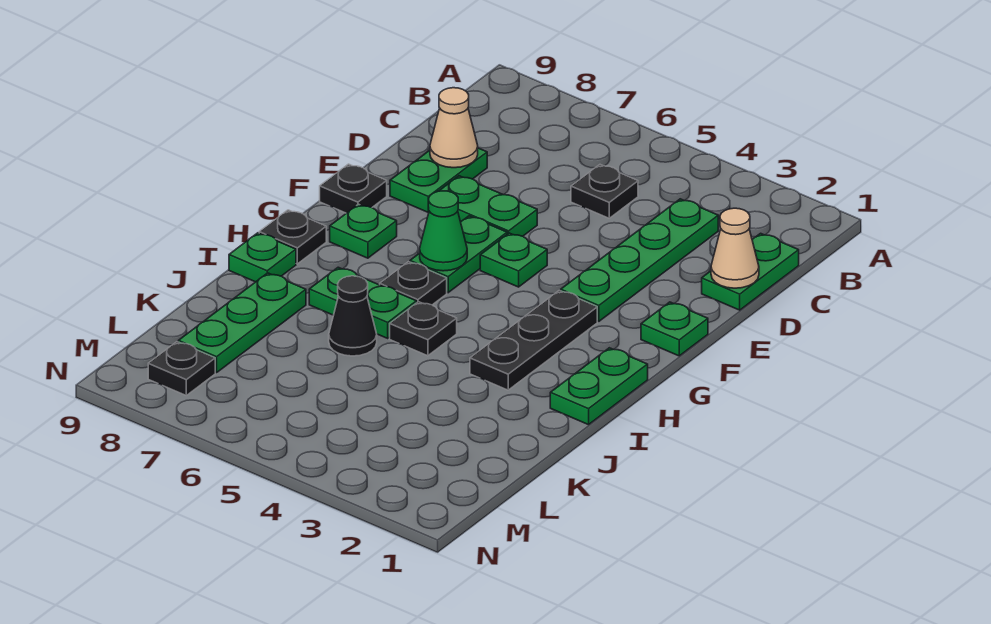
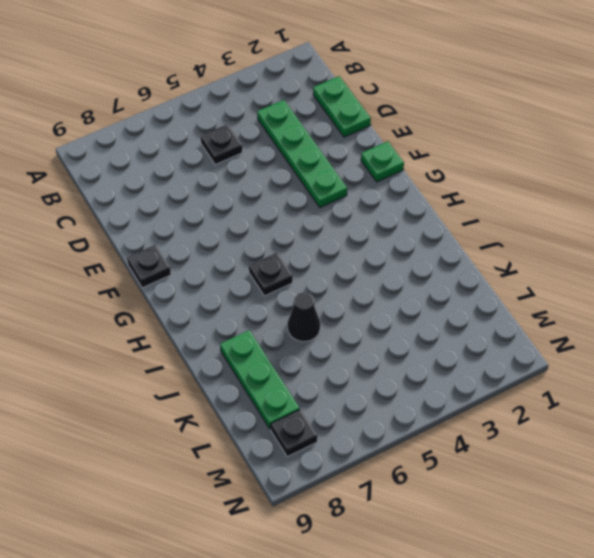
none -> green plate D8:E8 level 1
none -> green plate E6:E7 level 1
none -> green plate F5 level 1

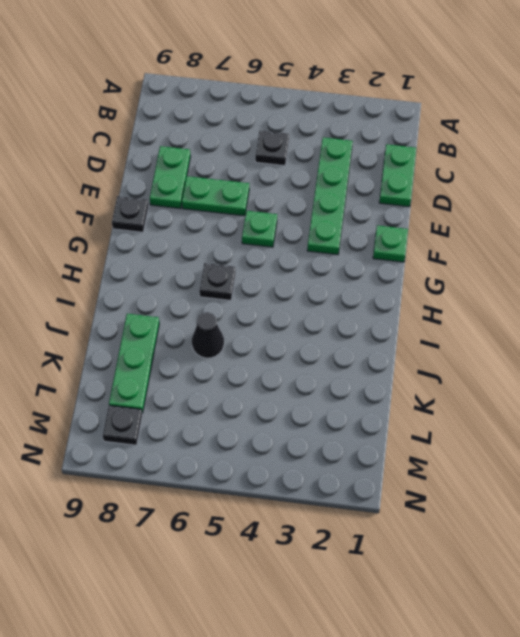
none -> green plate F6:G6 level 1
none -> black plate G3:I3 level 1
none -> green plate G8 level 1

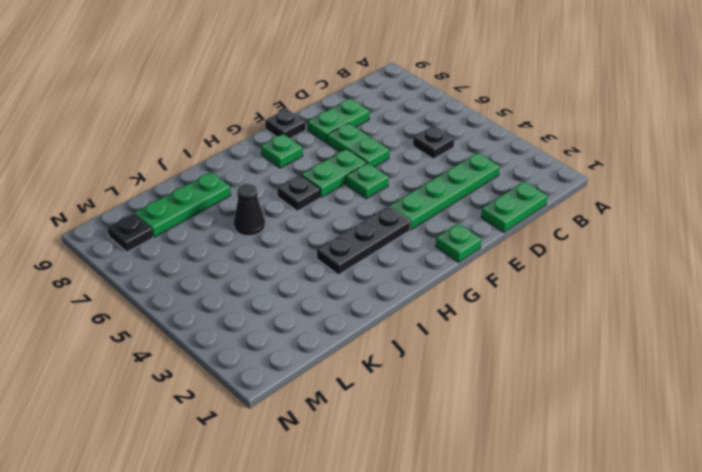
none -> green plate H1:I1 level 1
none -> black plate H9 level 1
none -> black plate I5 level 1

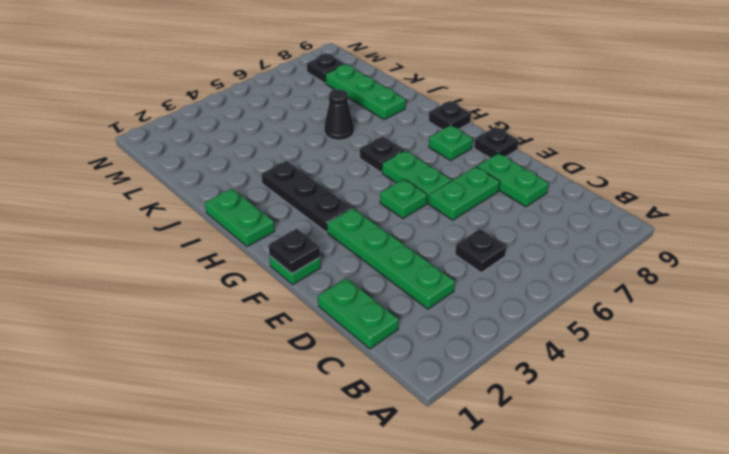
black plate F1 level 2 -> black plate I5 level 1
none -> green plate I6:I7 level 1
none -> green plate I9 level 1
none -> tan cone D1 level 2

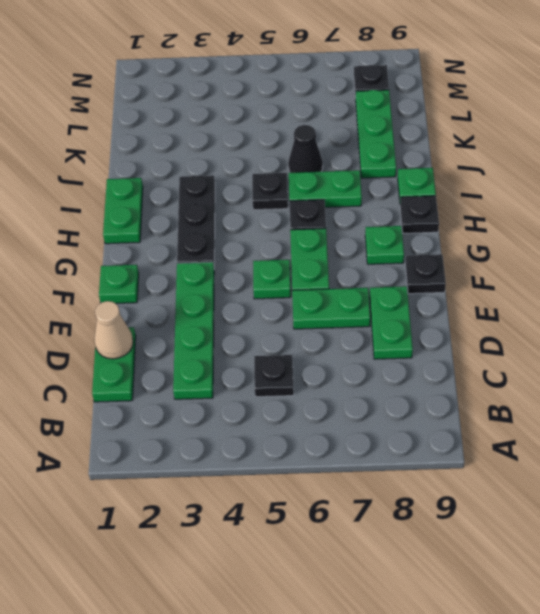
none -> tan cone D8 level 2
none -> green cone G6 level 2

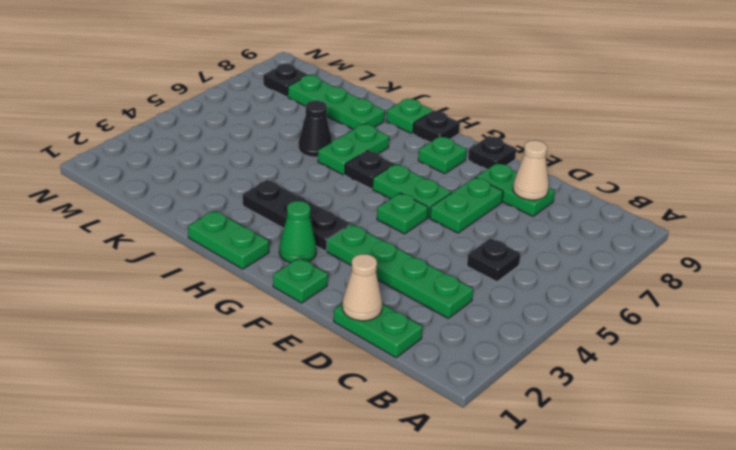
green cone G2 level 1 -> green cone G6 level 2
none -> black plate I5 level 1

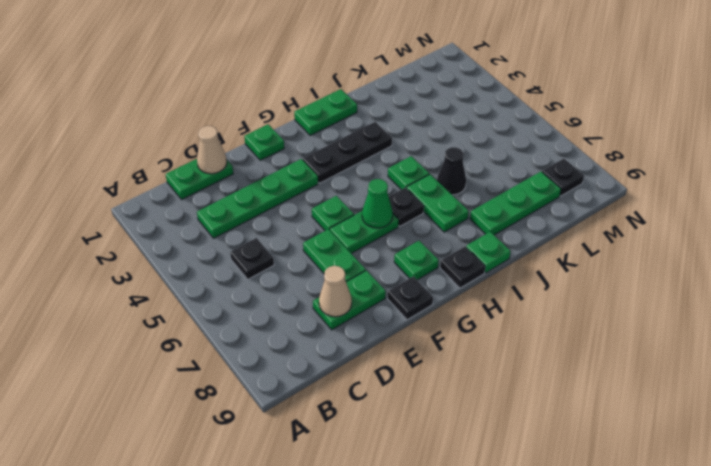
green plate I5 level 1 -> black plate I5 level 1

